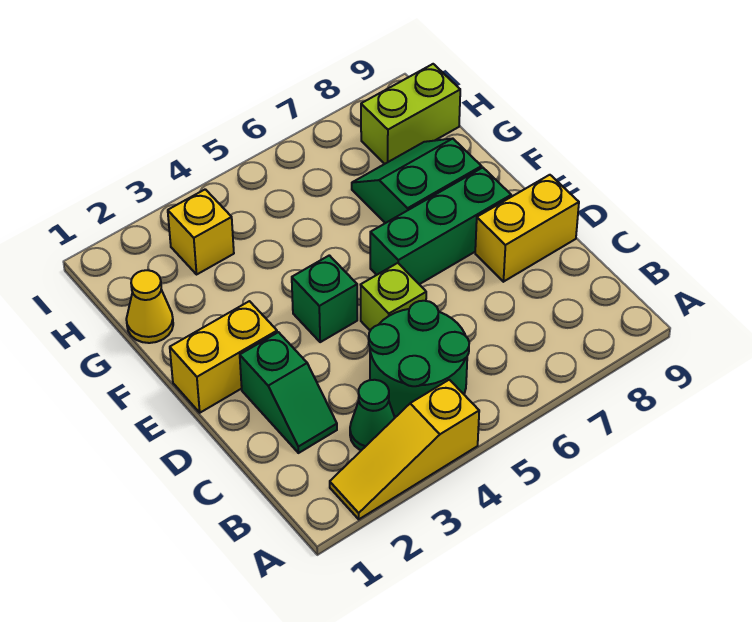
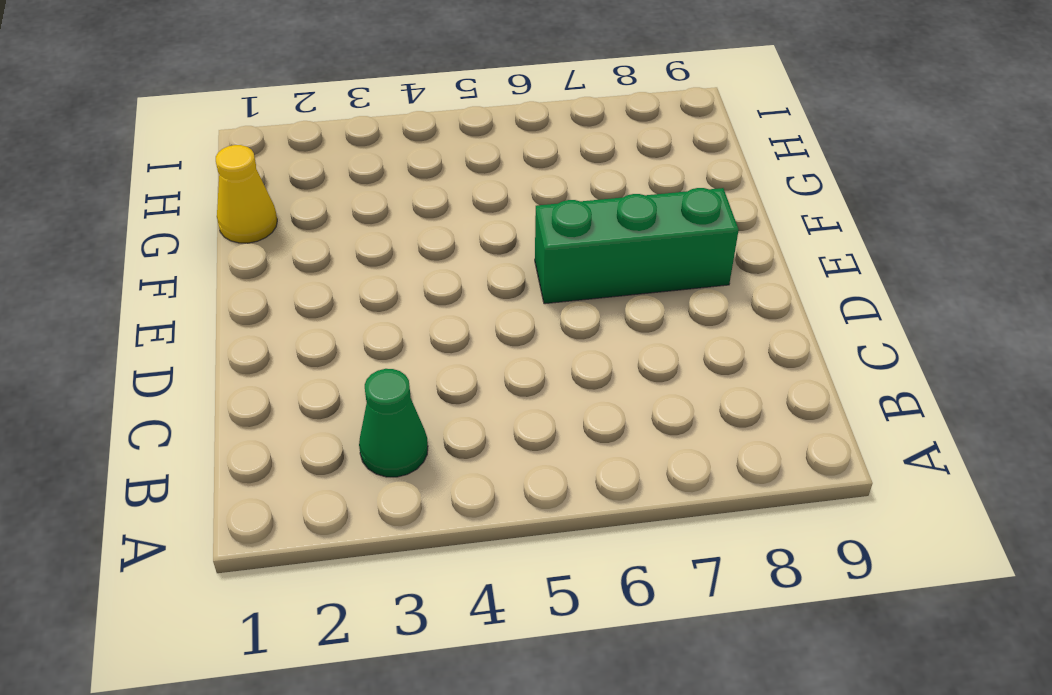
none -> yellow slope A2:A4 level 1 top 4
none -> green round brick B4:C5 level 1
none -> green slope C2:D2 level 1 top D

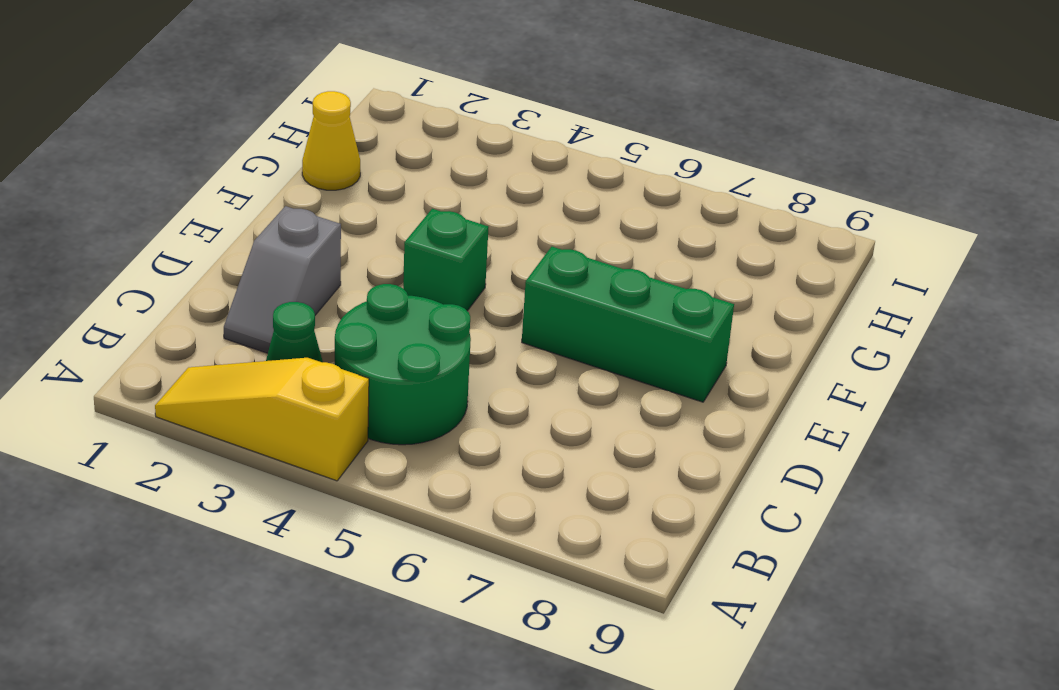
grey slope C2:D2 level 1 top D -> green slope C2:D2 level 1 top D
none -> lime brick D5 level 1
none -> yellow brick D8:D9 level 1
none -> yellow brick E1:E2 level 1

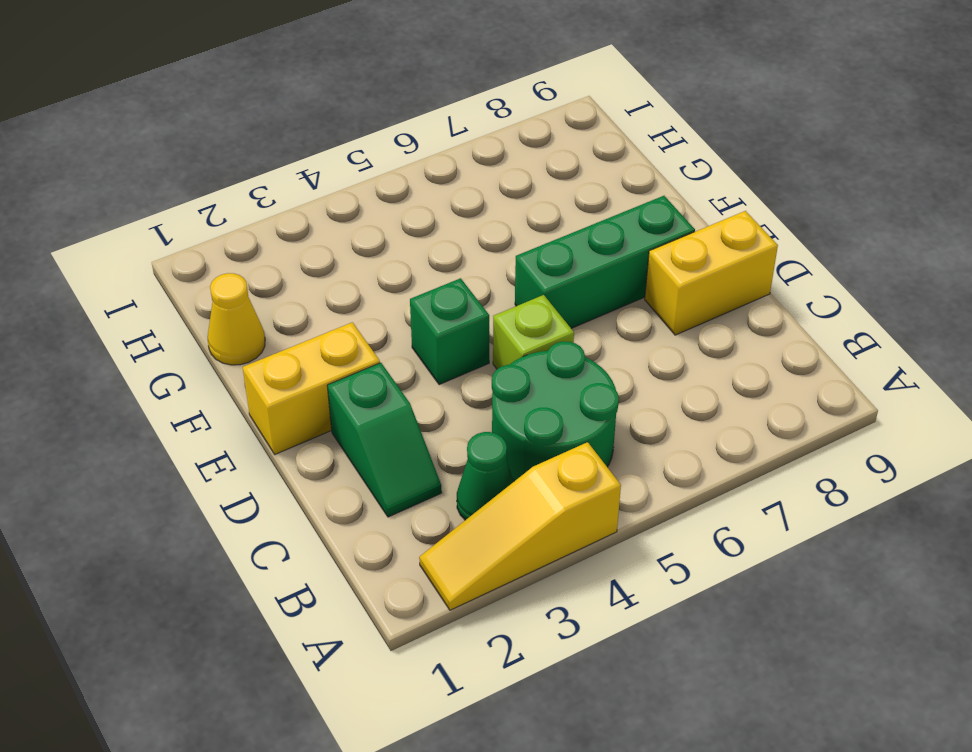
none -> green slope F7:G8 level 1 top F
none -> yellow brick H3 level 1
none -> lime brick H8:H9 level 1

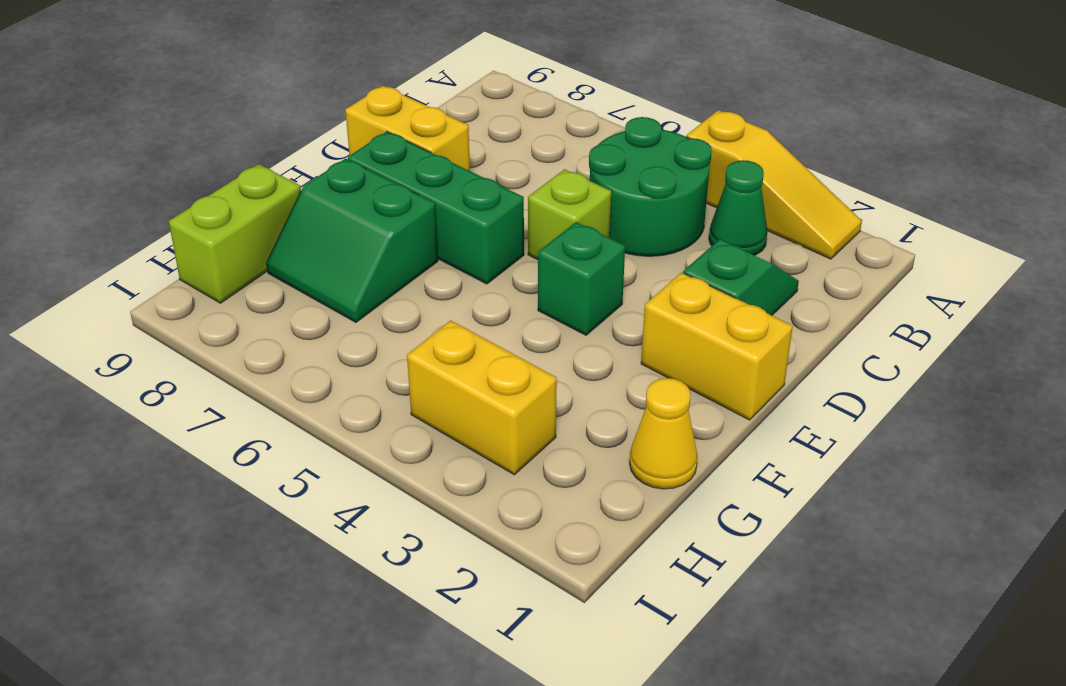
lime brick G9:H9 level 1 -> lime brick H8:H9 level 1
yellow brick H3:H4 level 1 -> yellow brick H3 level 1

